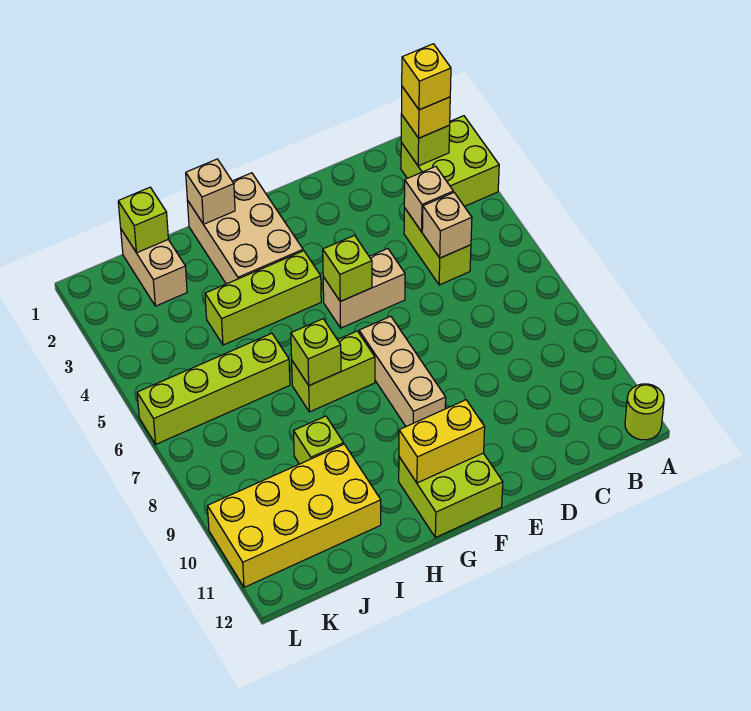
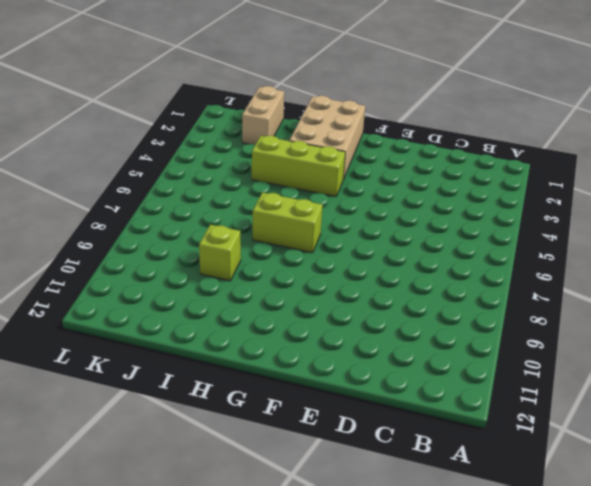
none -> lime brick A2:B3 level 1
none -> lime round brick A12 level 1
none -> lime brick C4:C5 level 1

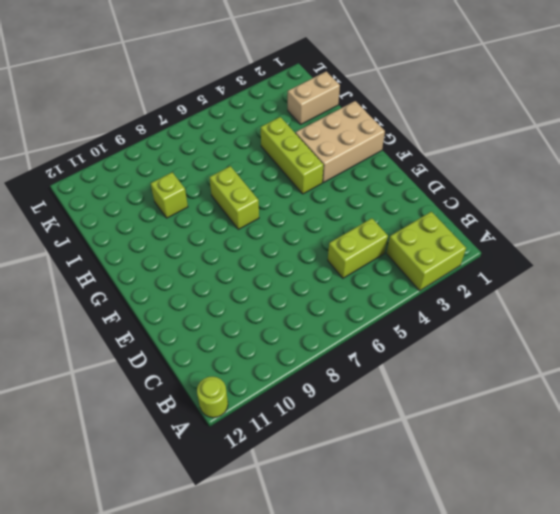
none -> tan brick E5:F5 level 1
none -> tan brick F7:F9 level 1
none -> lime brick F11:G12 level 1

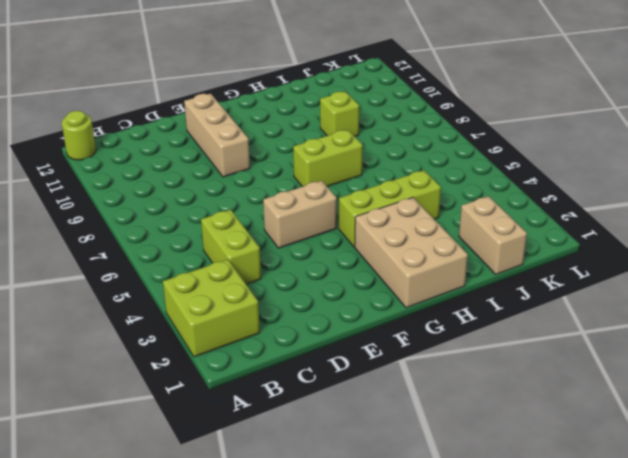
tan brick E9:E11 level 1 -> tan brick F7:F9 level 1
none -> lime brick F11:G12 level 1
none -> lime brick I6:L6 level 1
none -> yellow brick I10:L11 level 1

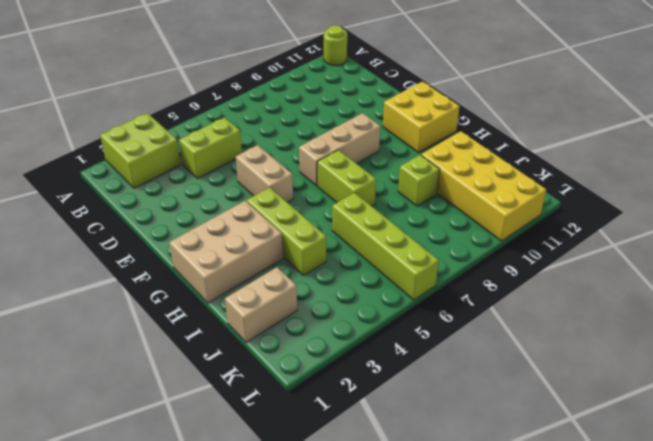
yellow brick F11:G12 level 1 -> lime brick F11:G12 level 1
none -> lime brick B2 level 2
none -> tan brick C4 level 2
none -> tan brick C5 level 2

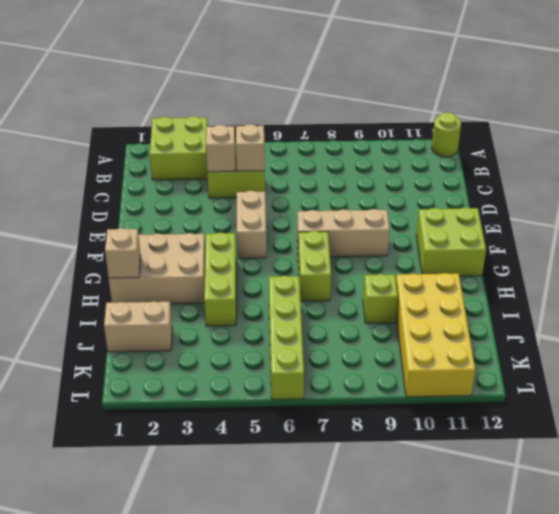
none -> lime brick B2 level 2
none -> lime brick F5 level 2
none -> yellow brick F11:G11 level 2

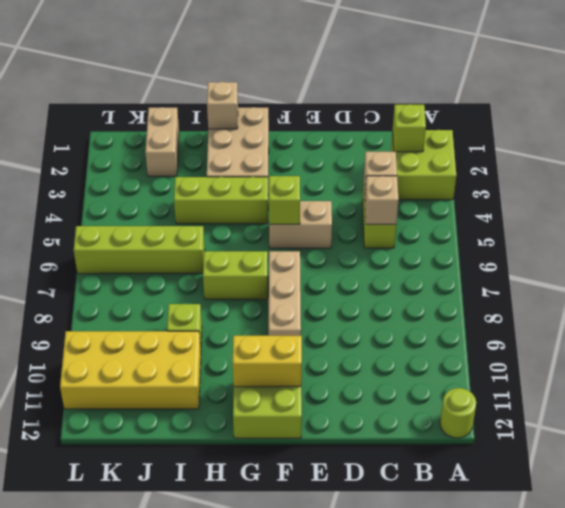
none -> lime brick H7 level 2
none -> lime brick J1 level 2
none -> yellow brick B2 level 3

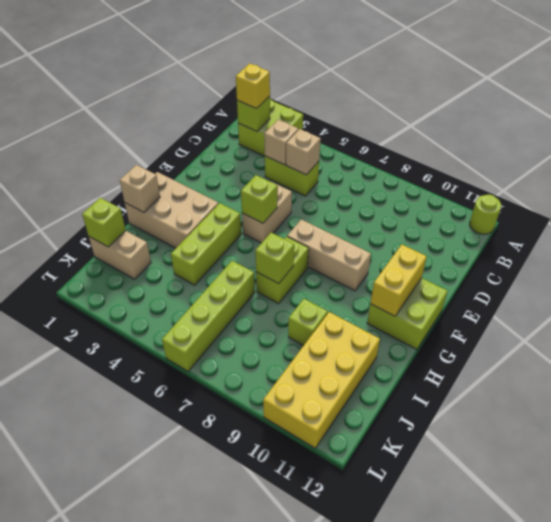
none -> yellow brick B2 level 4

